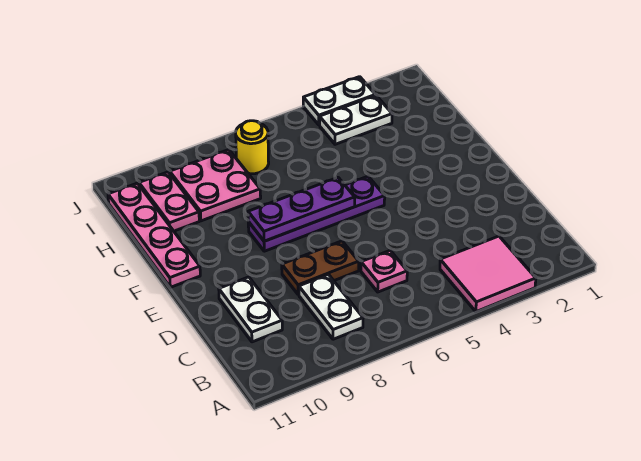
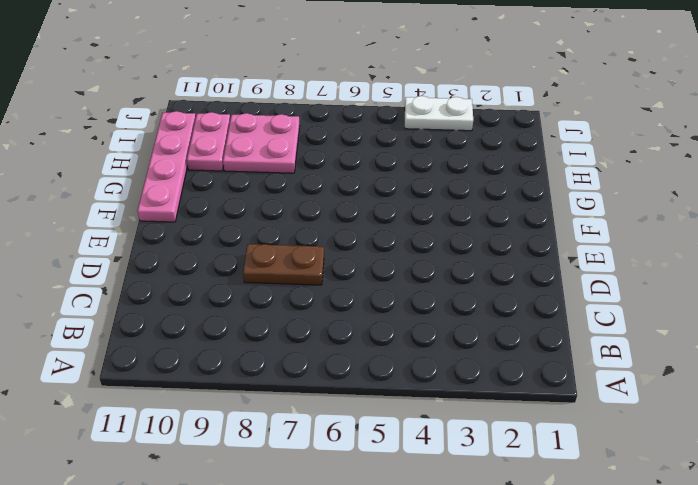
none -> pink tile A3:B4 level 1
none -> white plate B8:C8 level 1
none -> pink plate C6 level 1

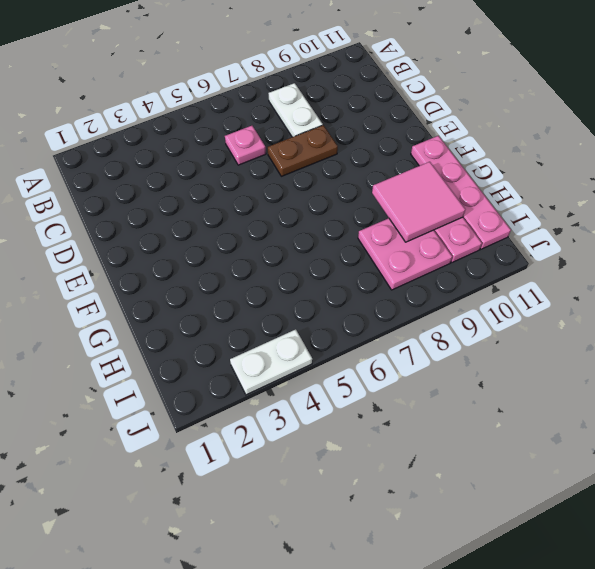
pink tile G9:H10 level 2 -> pink tile A3:B4 level 1
none -> white plate C10:D10 level 1
none -> purple plate F5:F8 level 1
none -> white plate I3:I4 level 1

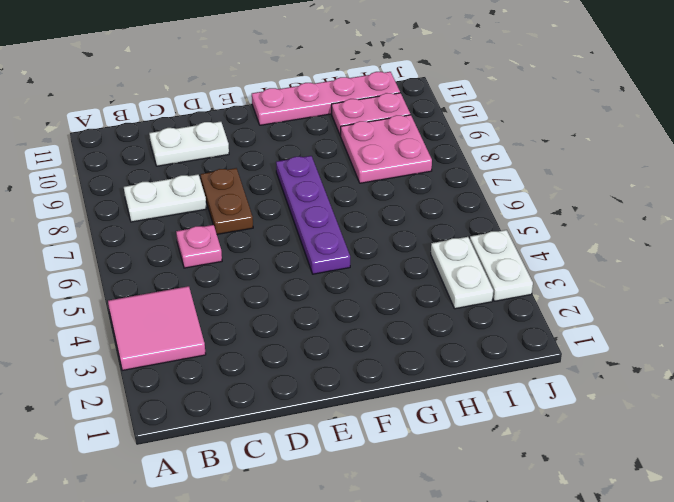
none -> yellow round brick I7 level 1
none -> purple plate F6:F8 level 2

